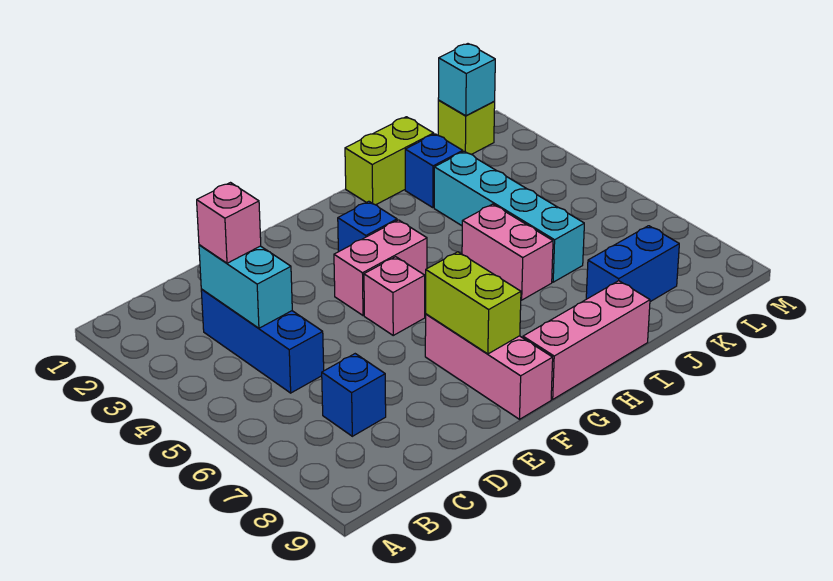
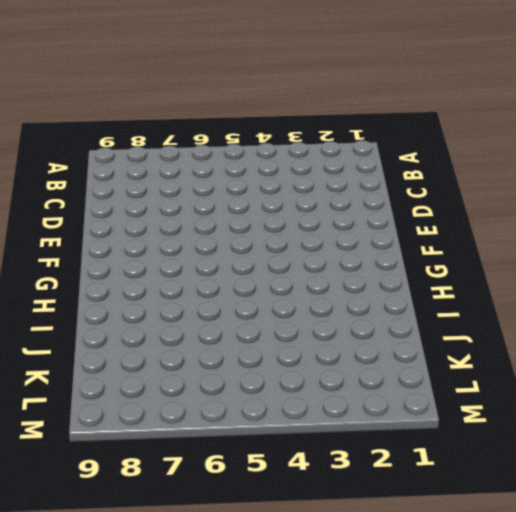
none -> blue brick C3:C5 level 1
none -> blue brick C7 level 1
none -> pink brick F4:G4 level 1

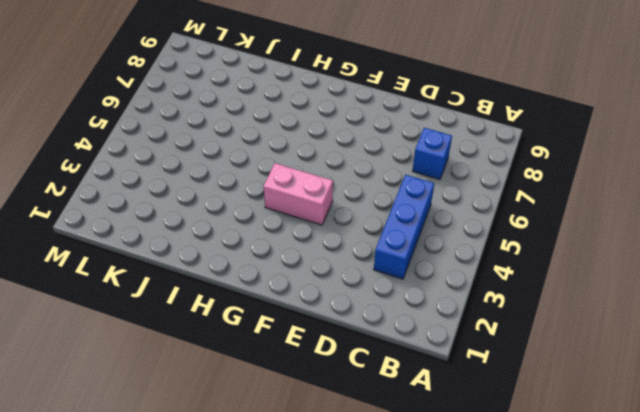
none -> pink brick F5 level 1
none -> pink brick F7:F9 level 1
none -> blue brick G3 level 1

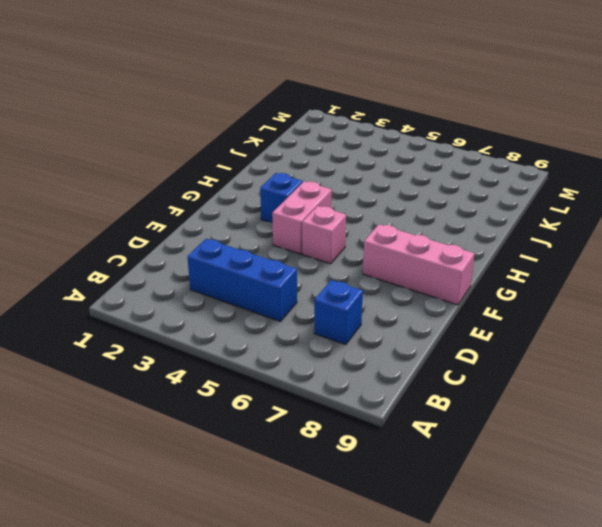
none -> pink brick G9:I9 level 1
none -> lime brick I1:J1 level 1
none -> pink brick I5:I6 level 1

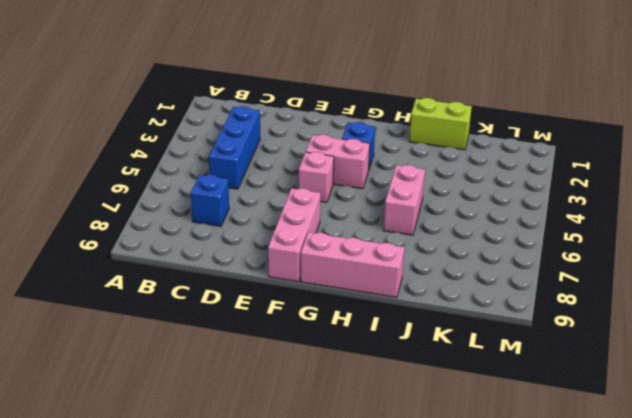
none -> blue brick J2 level 1
none -> cyan brick J3:J6 level 1
none -> blue brick J8:K8 level 1

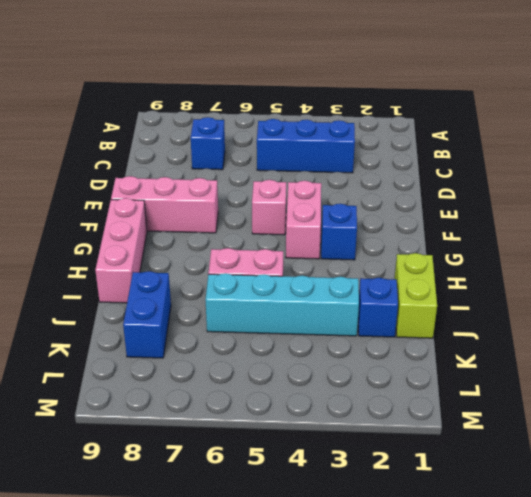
none -> lime brick L1 level 1
none -> cyan brick C3:C4 level 2
none -> lime brick F7:F8 level 2

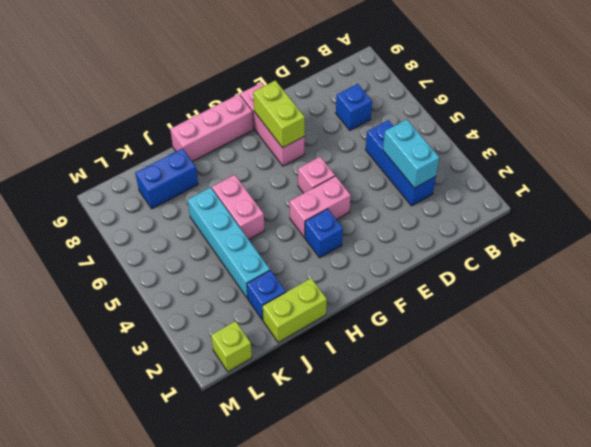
none -> cyan brick L1 level 2
none -> pink brick C3 level 3

